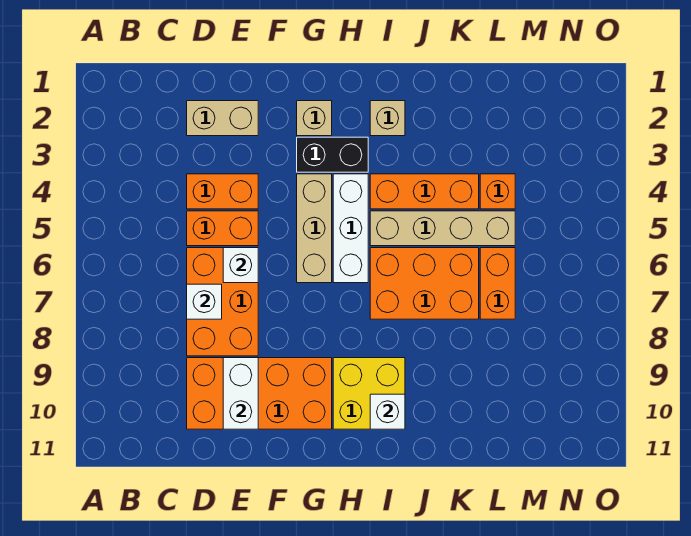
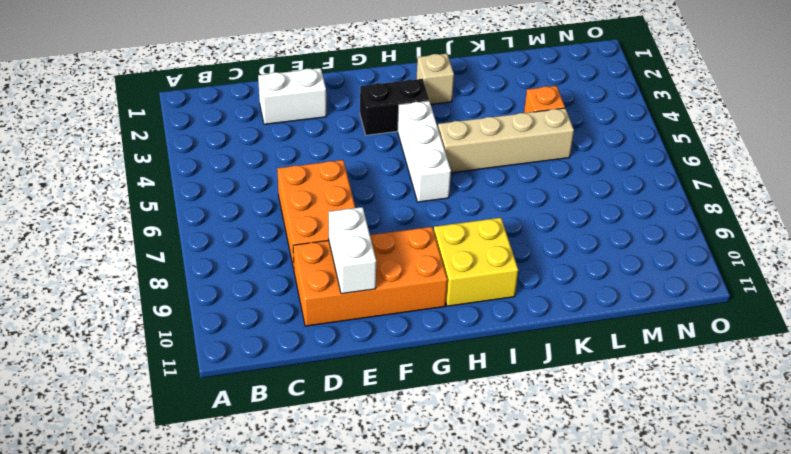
white brick D2:E2 level 1 -> tan brick D2:E2 level 1
none -> orange brick D4:E4 level 1
none -> orange brick D5:E5 level 1
none -> tan brick G2 level 1

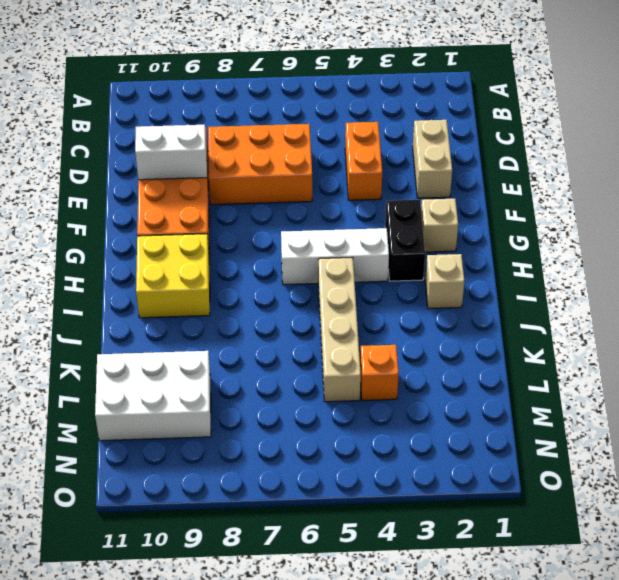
white brick L9:M11 level 1 -> none
none -> orange brick D5:E5 level 1
none -> tan brick G4:G6 level 1
none -> orange brick I4:K4 level 1

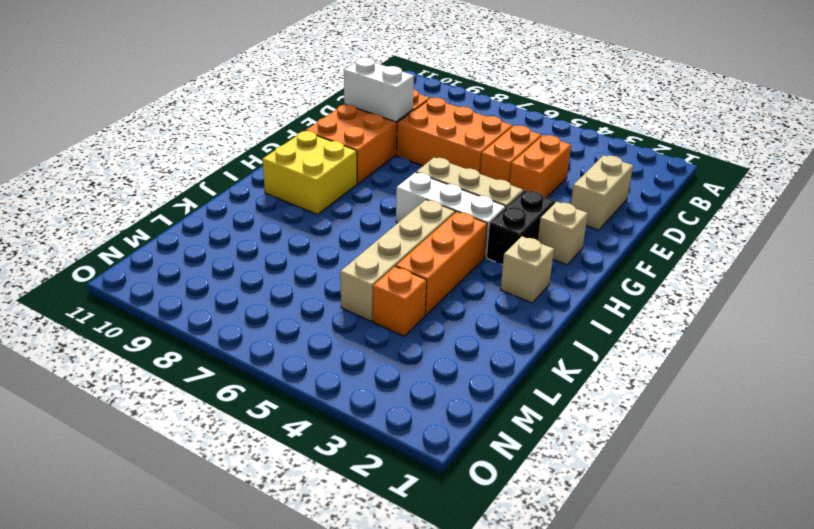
none -> orange brick I6:K7 level 1
none -> orange brick L6:L7 level 1
none -> white brick D7 level 2

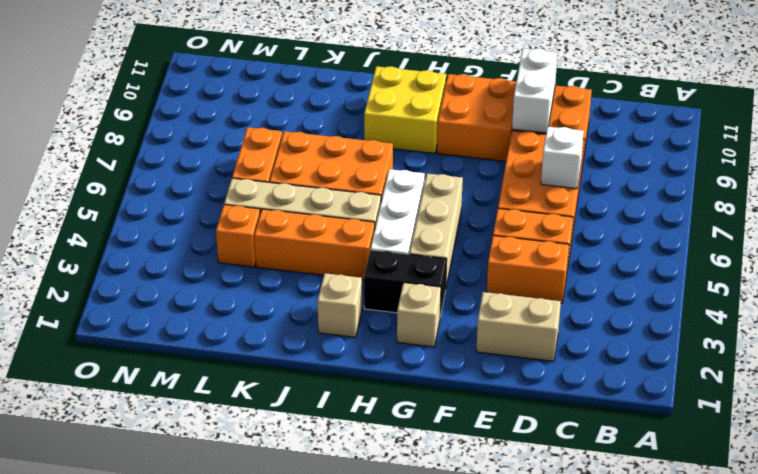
none -> white brick E6 level 2
none -> white brick I10 level 2

